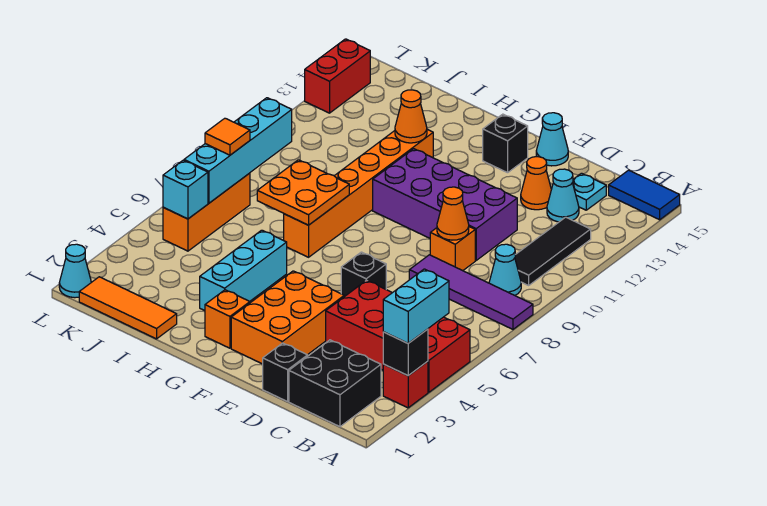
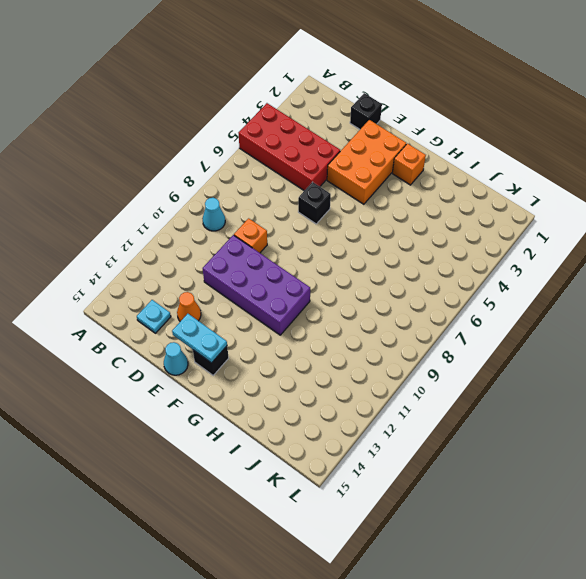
cyan plate E14:F14 level 2 -> none
none -> red brick A3 level 1
none -> purple tile A8:D8 level 1
none -> blue tile A15:B15 level 1
none -> black brick B1:C2 level 1

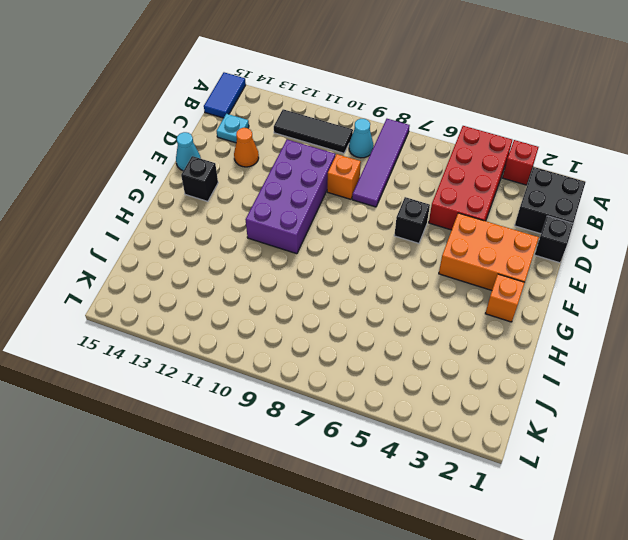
none -> cyan cone C13 level 1
none -> cyan brick H3:H5 level 1
none -> orange brick H7:H12 level 1
none -> orange tile I1:K1 level 1

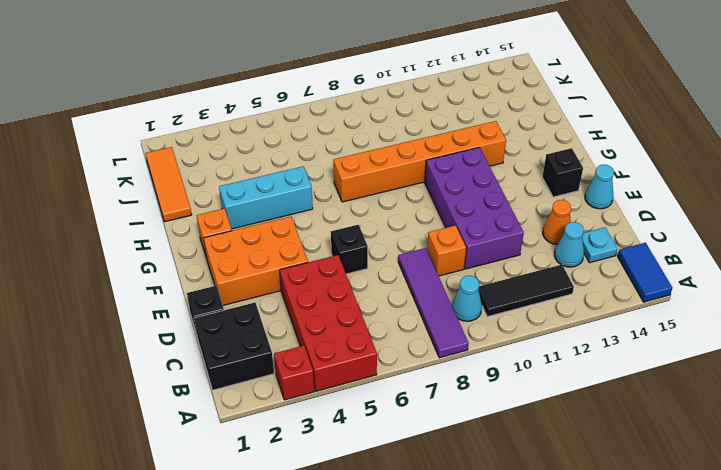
none -> orange brick K5:K7 level 1
none -> cyan cone L1 level 1
none -> red brick L13:L14 level 1
none -> black brick A3 level 2

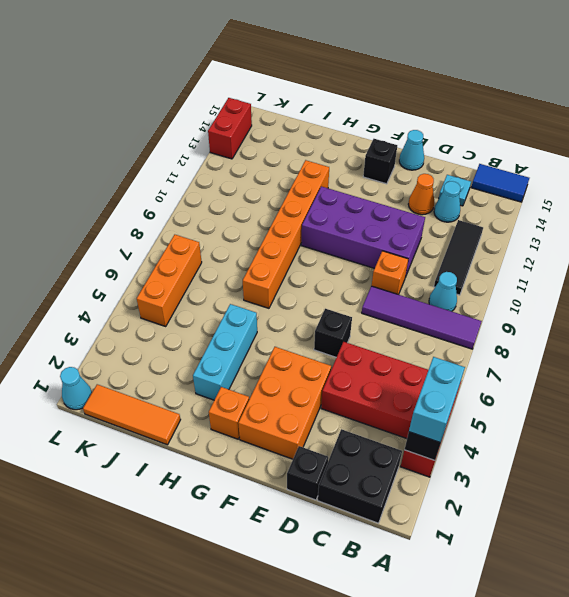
none -> orange cone D9 level 2
none -> orange plate H7:I8 level 2
none -> orange cone H12 level 2
none -> cyan brick K5 level 2

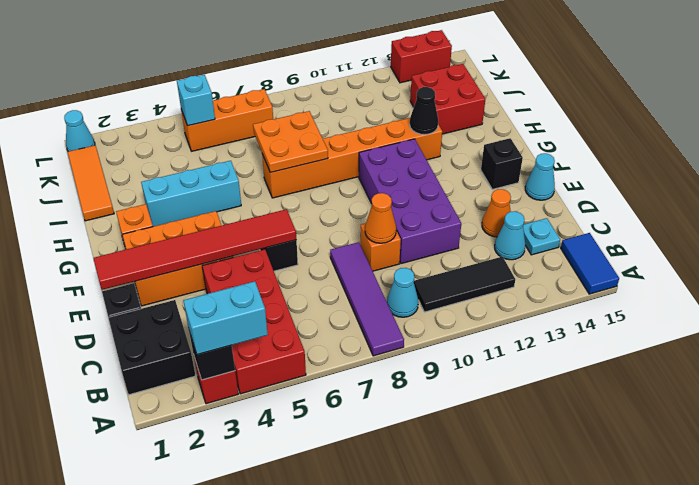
red tile E1:E6 level 2 -> none
black cone H12 level 2 -> orange cone H12 level 2
red brick I13:J14 level 1 -> none
none -> cyan brick K6:K9 level 2
none -> orange tile K7 level 3

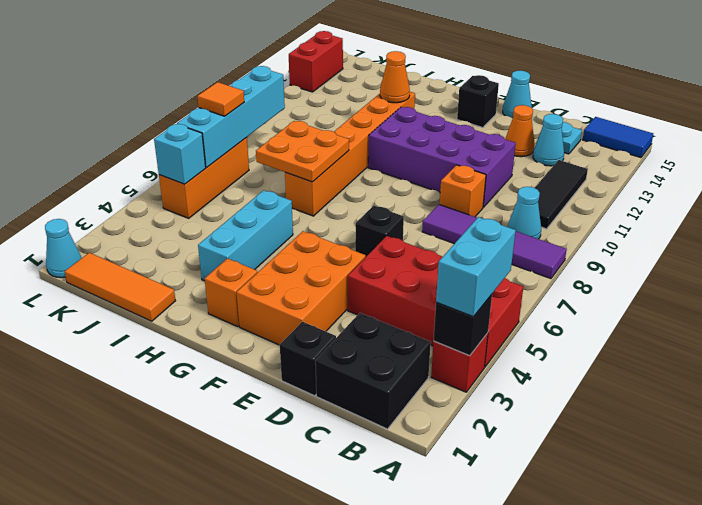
none -> orange cone D9 level 2

